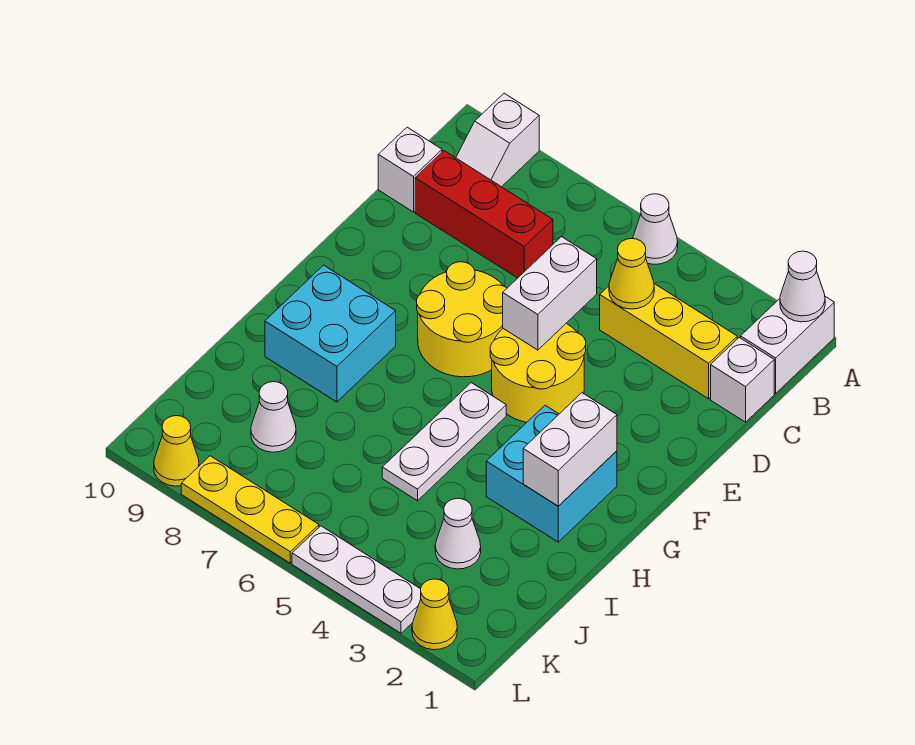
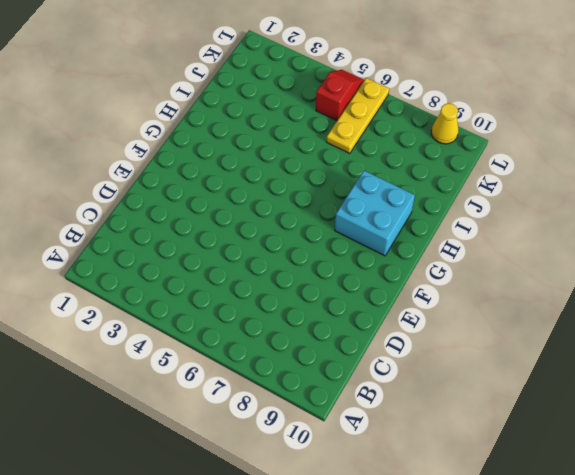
yellow plate J6:L6 level 1 -> yellow plate L6:L8 level 1
red slope K5:L5 level 1 top K -> white plate L3:L5 level 1
none -> white brick A1:B1 level 1
none -> white cone A5 level 1
none -> white slope A9:B9 level 1 top A

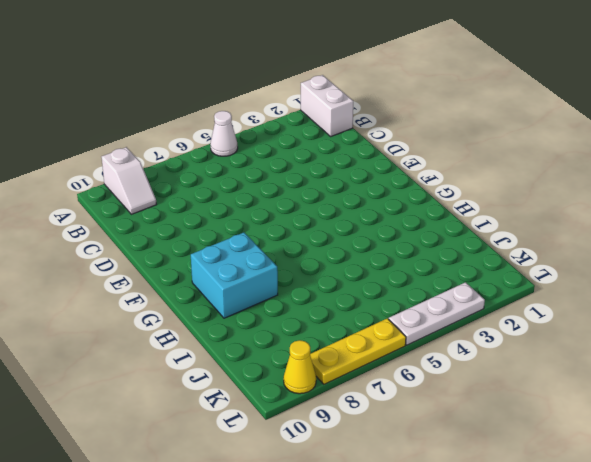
none -> white brick C1 level 1
none -> yellow brick C2:C4 level 1
none -> red brick C7:C9 level 1

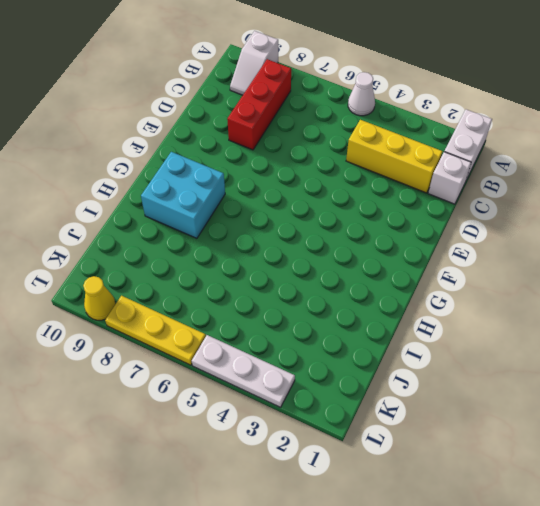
red brick B8:D8 level 1 -> red brick C7:C9 level 1
none -> white brick C10 level 1
none -> yellow round brick E4:F5 level 1
none -> yellow round brick E6:F7 level 1

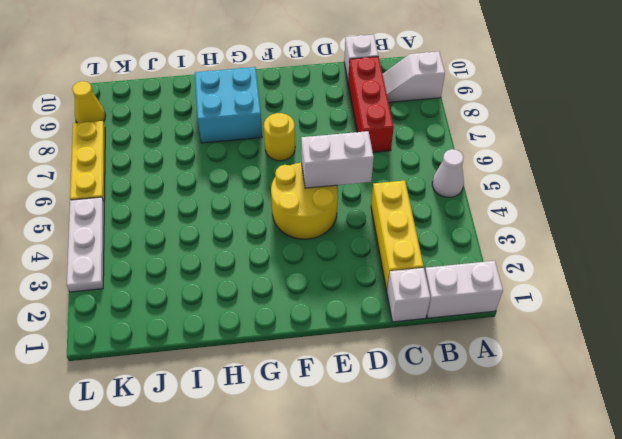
yellow round brick F7 level 1 -> yellow round brick E6:F7 level 1
none -> cyan brick G2:H3 level 1
none -> white plate G5:I5 level 1
none -> white cone J3 level 1

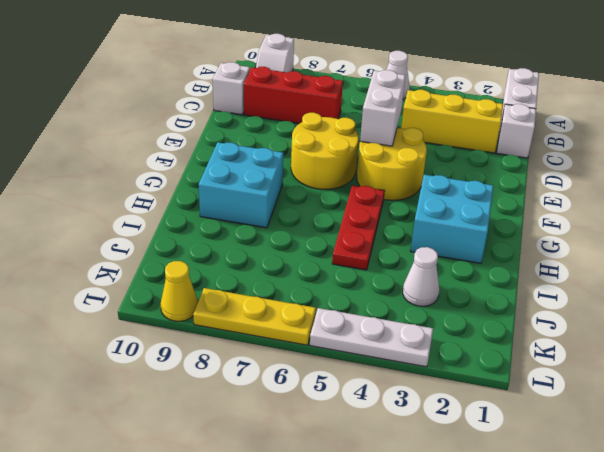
red plate G5:I5 level 1 -> white plate G5:I5 level 1
none -> white cone J8 level 1
none -> yellow cone L2 level 1
none -> white cone A1 level 2

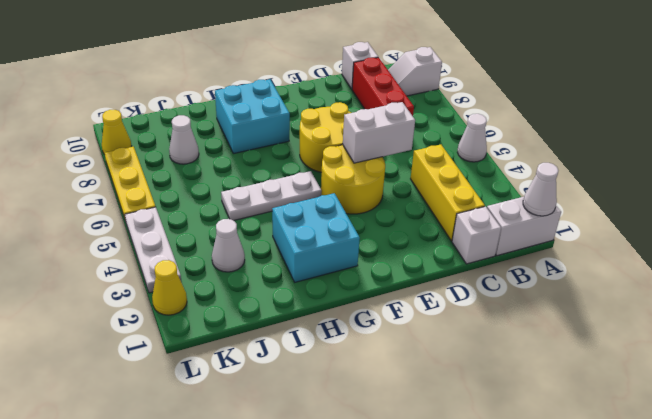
none -> yellow cone C4 level 2
none -> white brick G2:H2 level 2

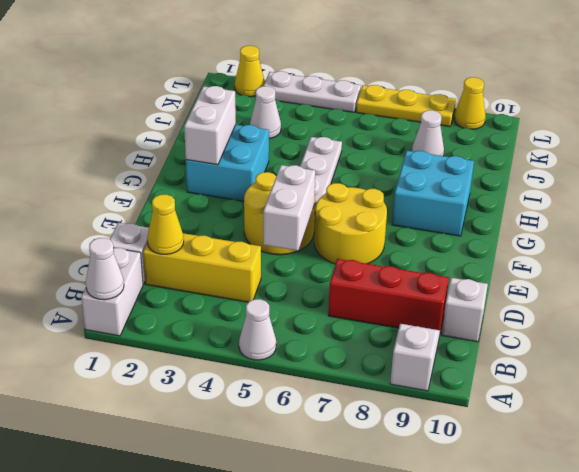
yellow cone C2 level 2 -> yellow cone C4 level 2

